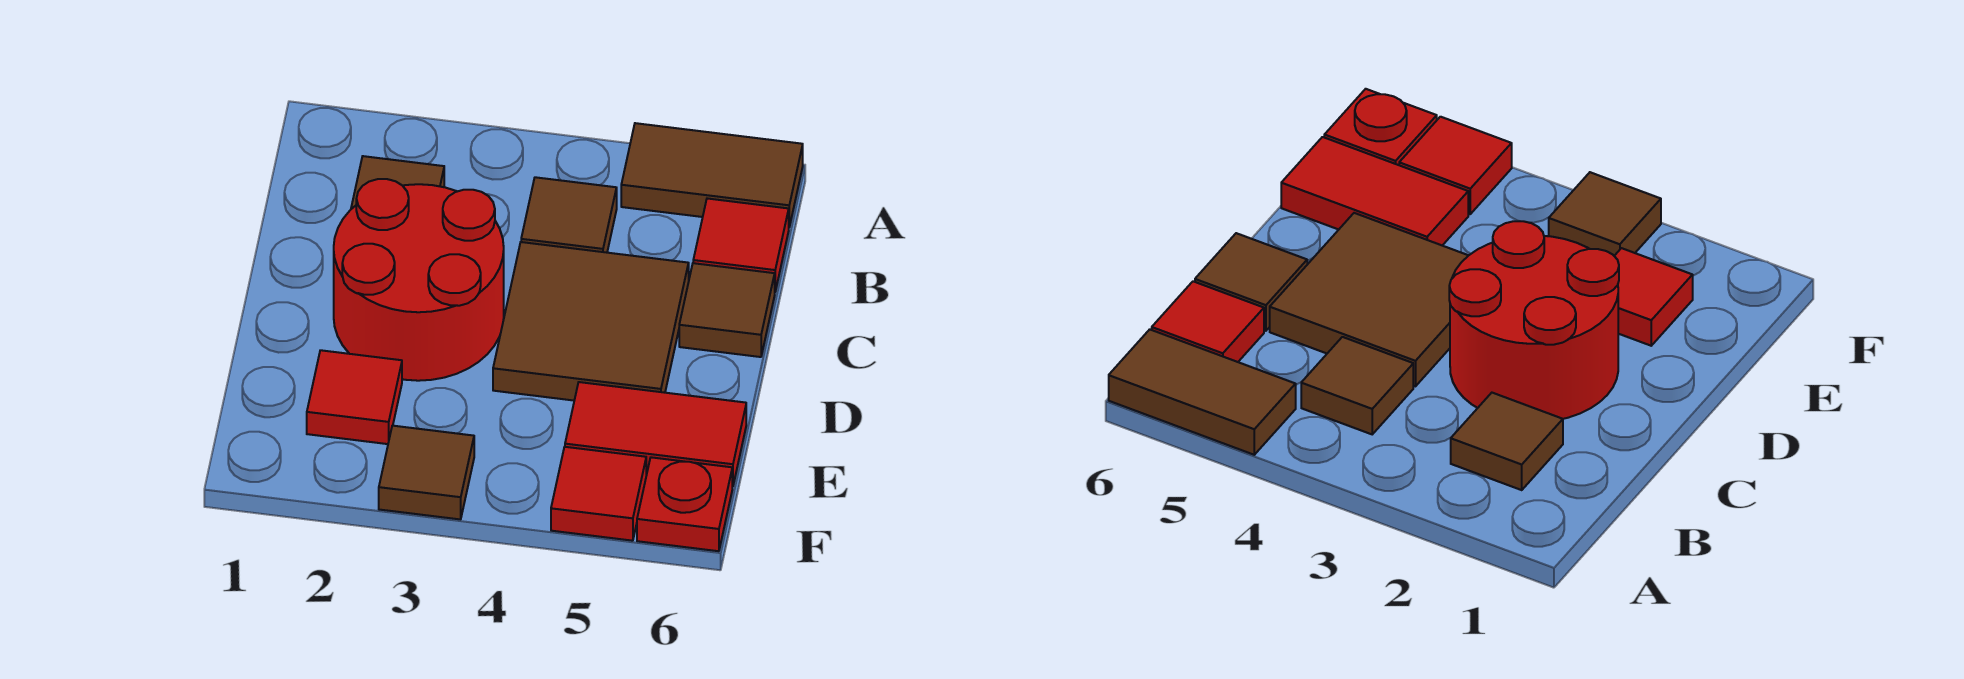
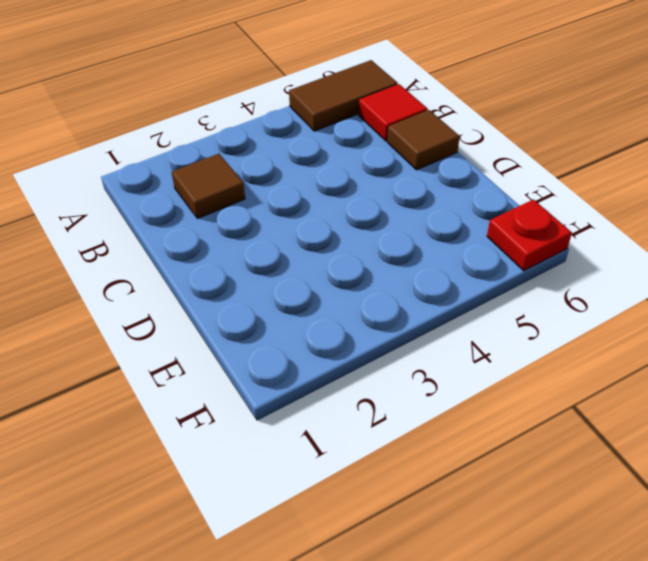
none -> brown tile B4 level 1
none -> red round brick C2:D3 level 1
none -> brown tile C4:D5 level 1

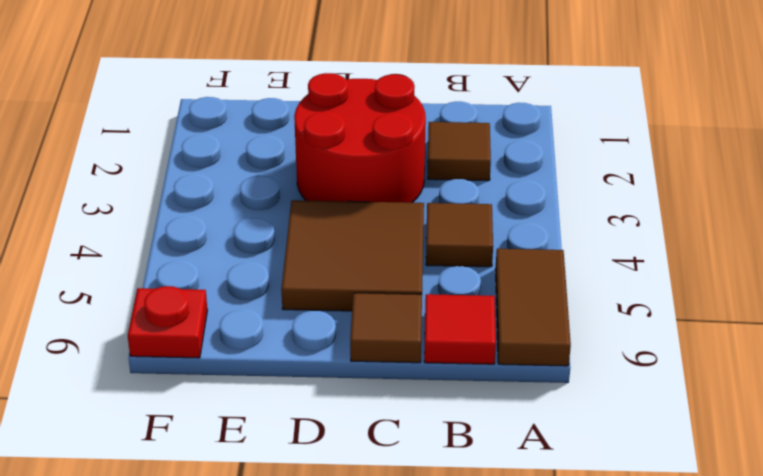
none -> red tile E2 level 1
none -> red tile E5:E6 level 1
none -> brown tile F3 level 1

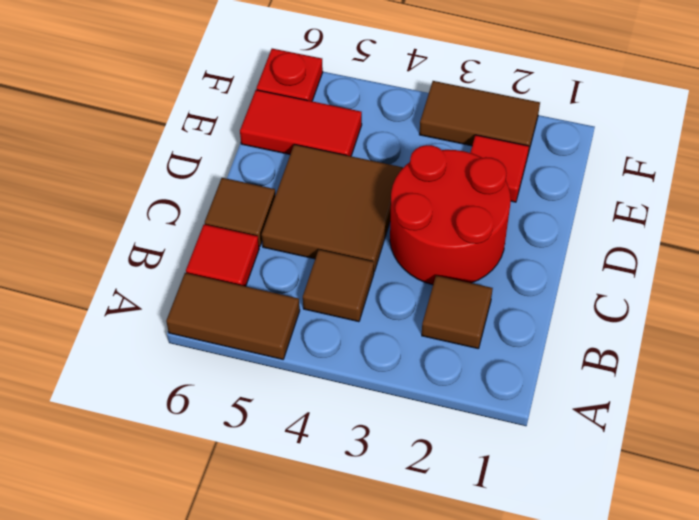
brown tile F2:F3 level 1 -> brown tile F3 level 1
none -> red tile F5 level 1

